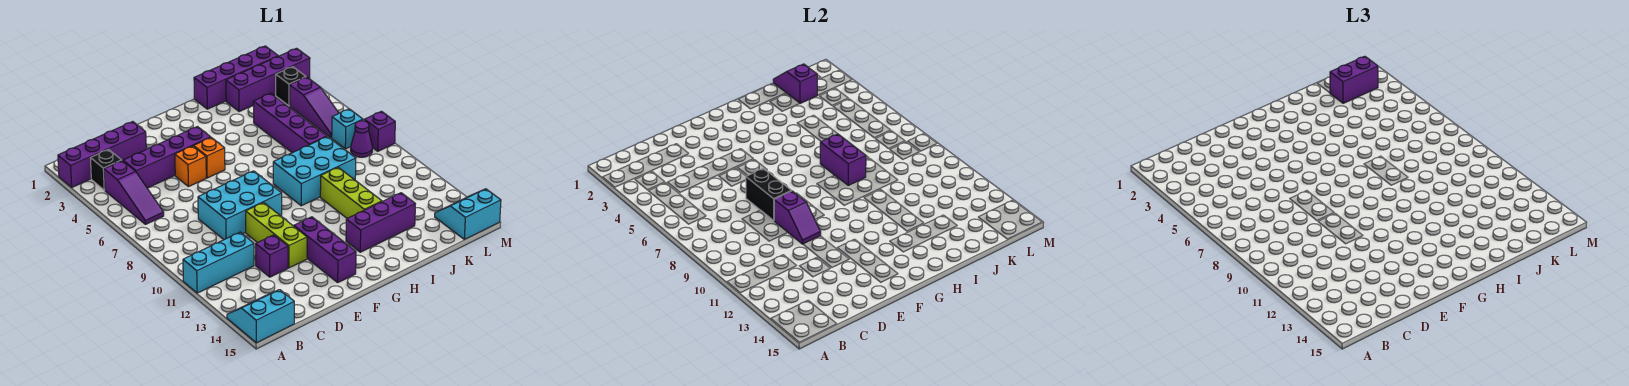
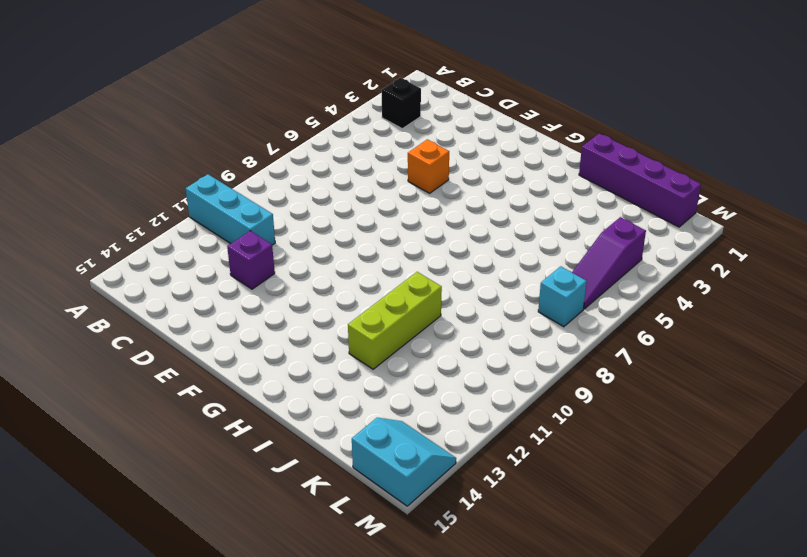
none -> purple brick A2:D2 level 1
none -> cyan slope A14:B15 level 1 top 15
none -> purple slope B4:B6 level 1 top 4

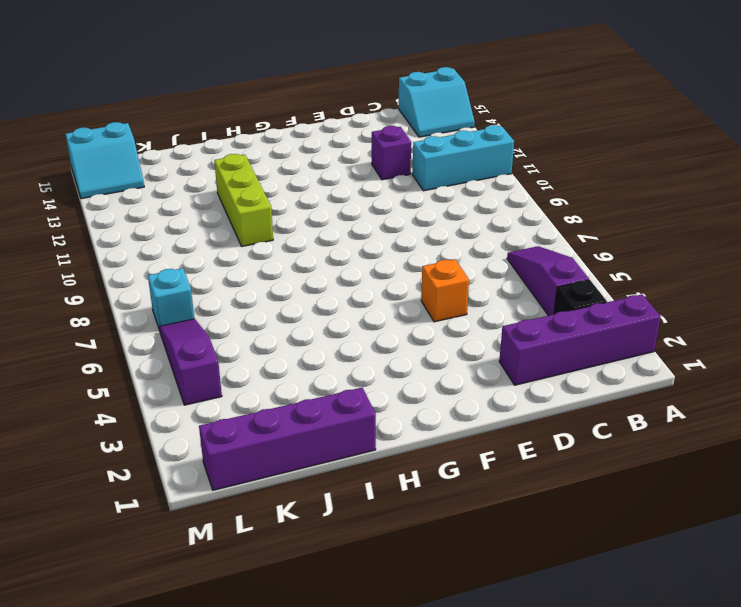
none -> purple brick C4:F4 level 1
none -> cyan brick D8:F9 level 1
none -> lime brick E10:E12 level 1

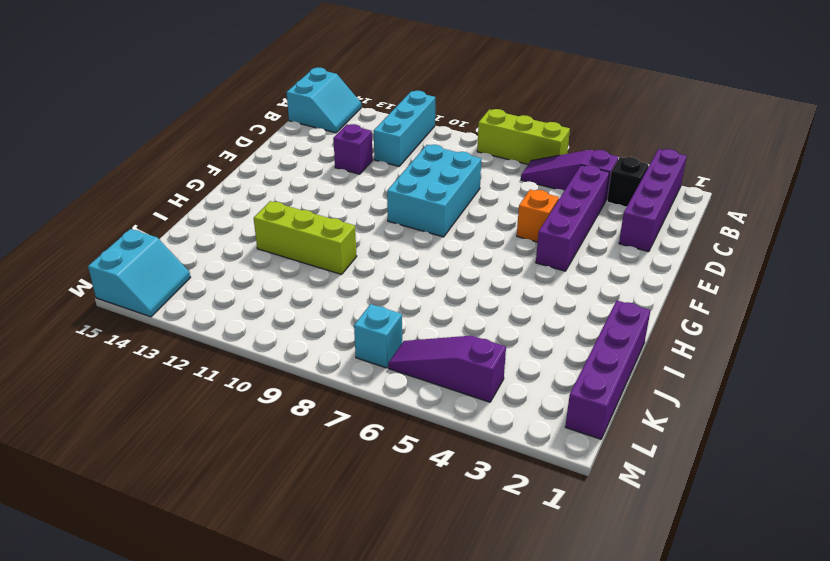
lime brick A6:A8 level 1 -> lime brick E10:E12 level 1
none -> orange brick F5 level 1
none -> purple brick F12:F14 level 1
none -> cyan brick H8:J9 level 1

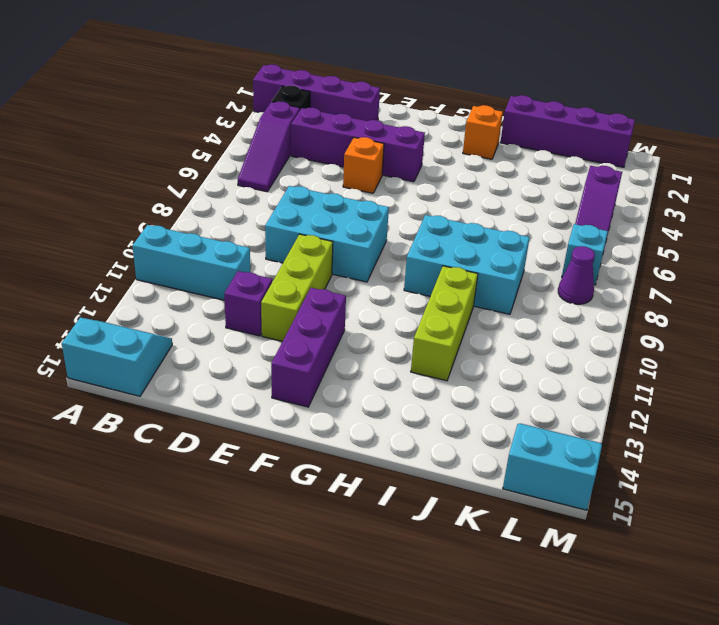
orange brick H2 level 1 -> orange brick F5 level 1
none -> purple brick H13:J13 level 1
none -> purple brick J2:M2 level 1
none -> purple brick J4:J7 level 1

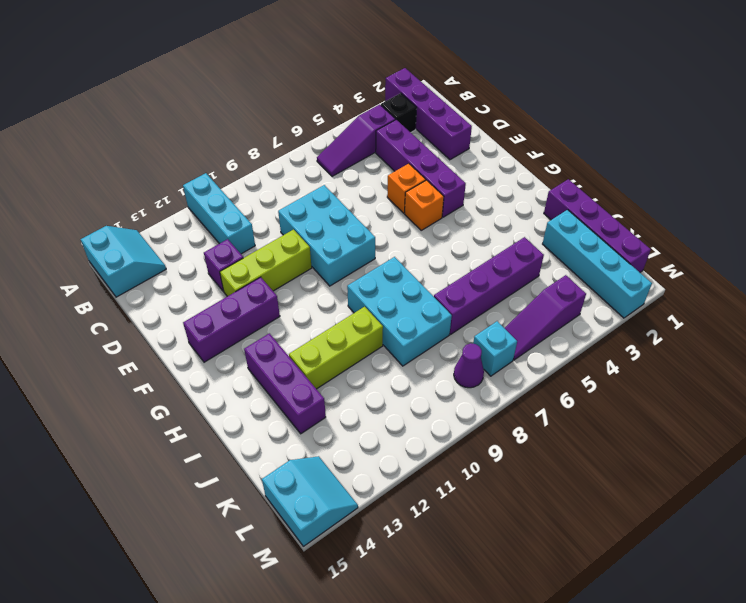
cyan brick J2:M2 level 1 -> purple brick J2:M2 level 1
none -> black brick L3 level 1
none -> purple brick M8 level 1
none -> black brick E7:E8 level 2

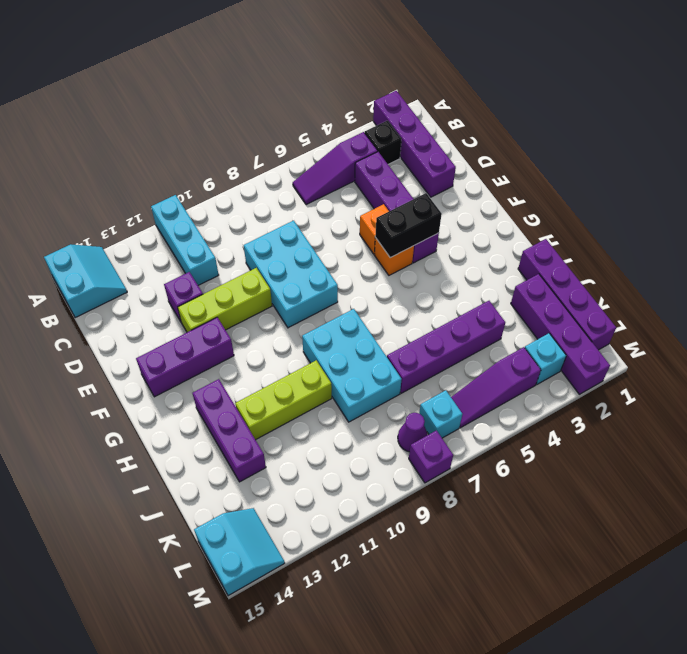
black brick F4:F5 level 2 -> black brick E7:E8 level 2
cyan brick L3 level 1 -> black brick L3 level 1
none -> purple slope E9:E10 level 2 top 9
none -> purple brick I7:I8 level 2
none -> purple slope K1:K2 level 2 top 2

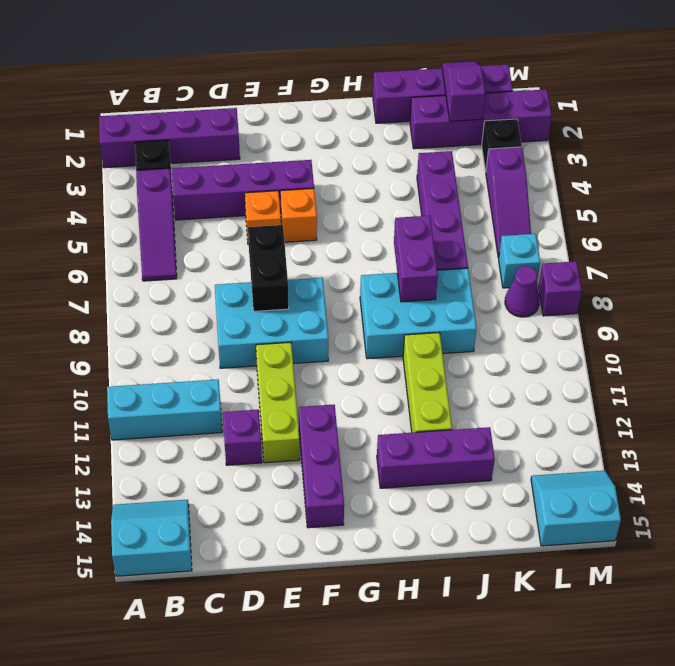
none -> purple slope E9:E10 level 2 top 9
none -> purple brick K2:L2 level 3

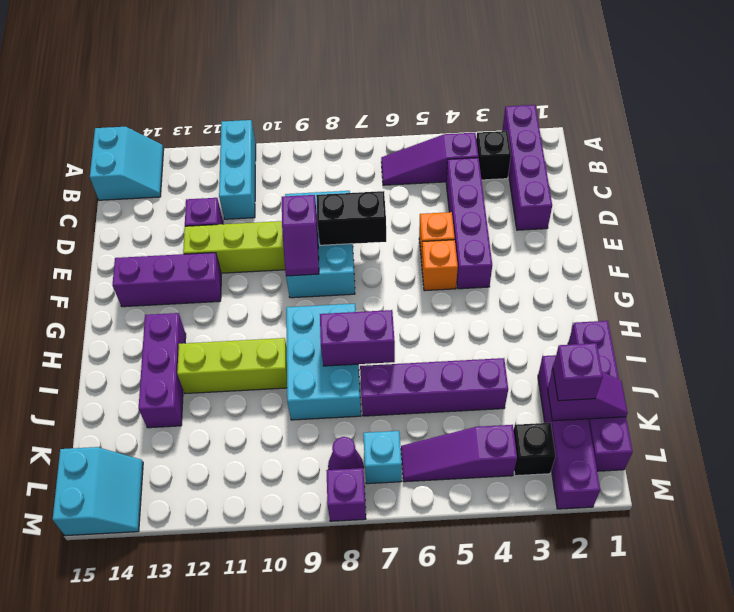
purple slope E9:F9 level 2 top E -> purple slope E9:E10 level 2 top 9
purple brick K2 level 3 -> purple brick K2:L2 level 3

